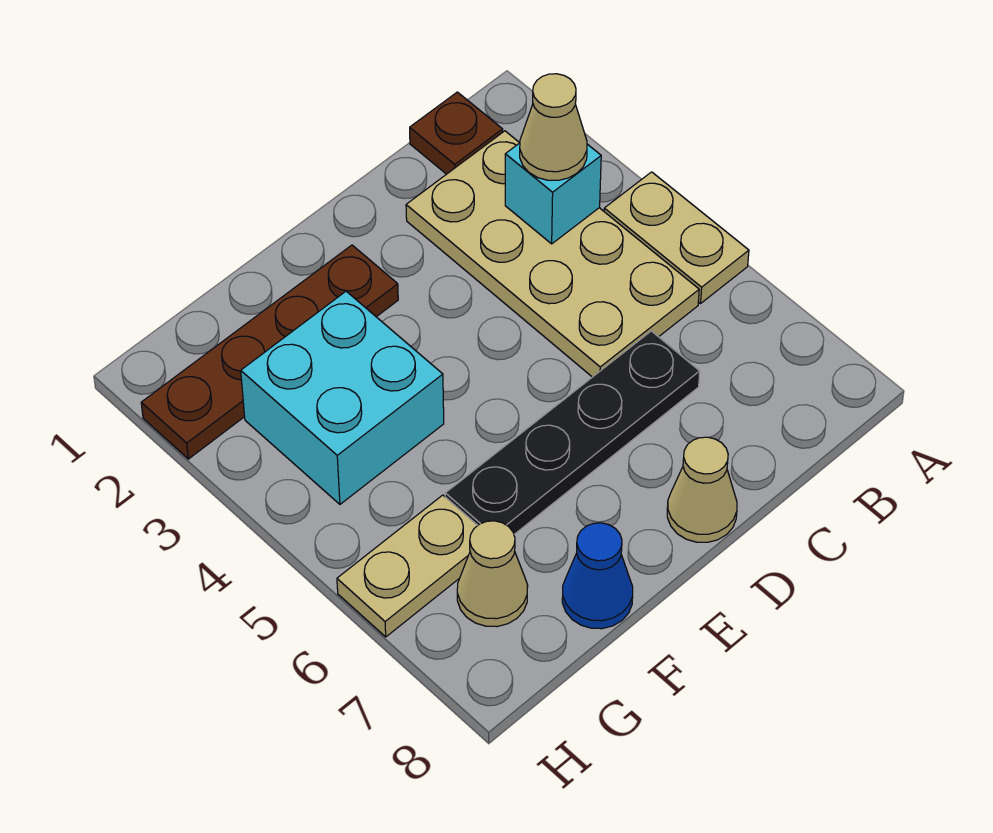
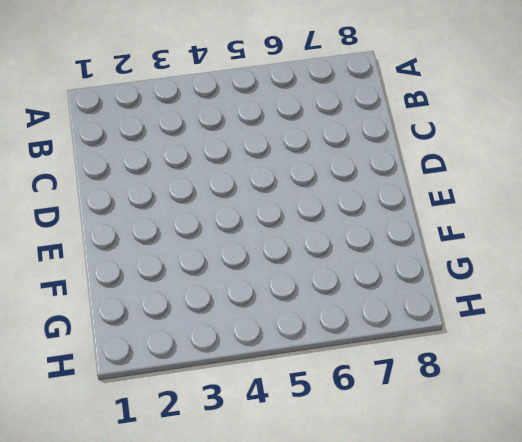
none -> tan plate A4:A5 level 1
none -> brown plate B1 level 1
none -> tan plate B2:C5 level 1

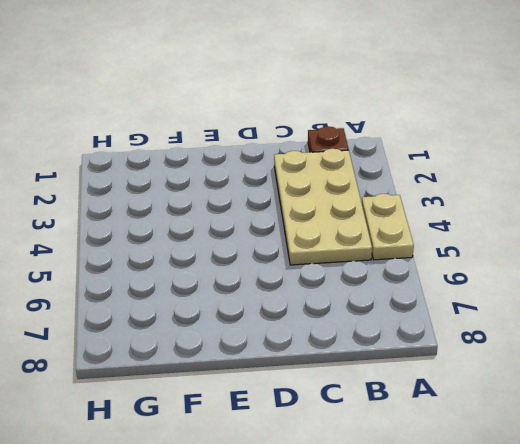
none -> black plate C6:F6 level 1
none -> tan cone D8 level 1
none -> brown plate E2:H2 level 1

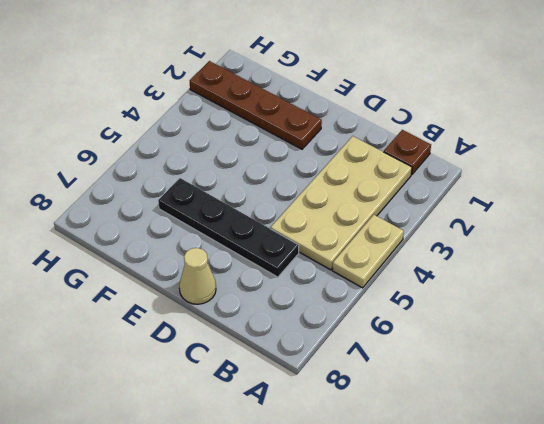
none -> cyan brick F3:G4 level 1
none -> blue cone F8 level 1
none -> tan plate G6:H6 level 1

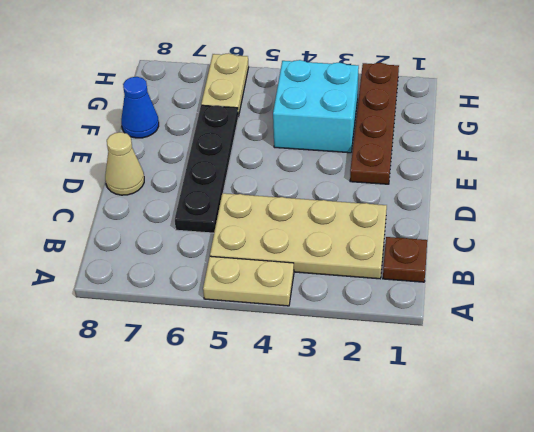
none -> tan cone G7 level 1
none -> cyan brick B3 level 2
none -> tan cone B3 level 3

